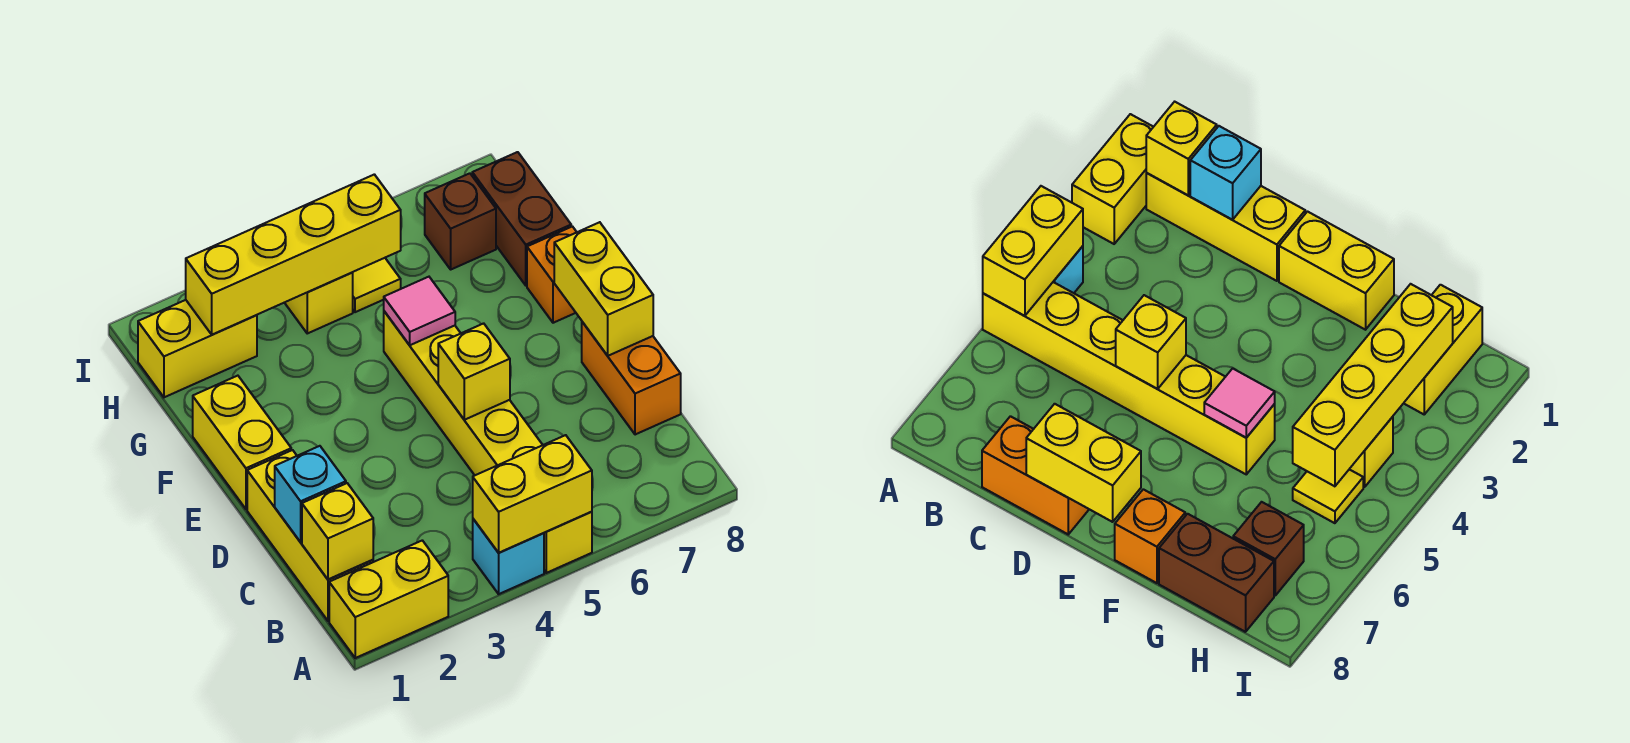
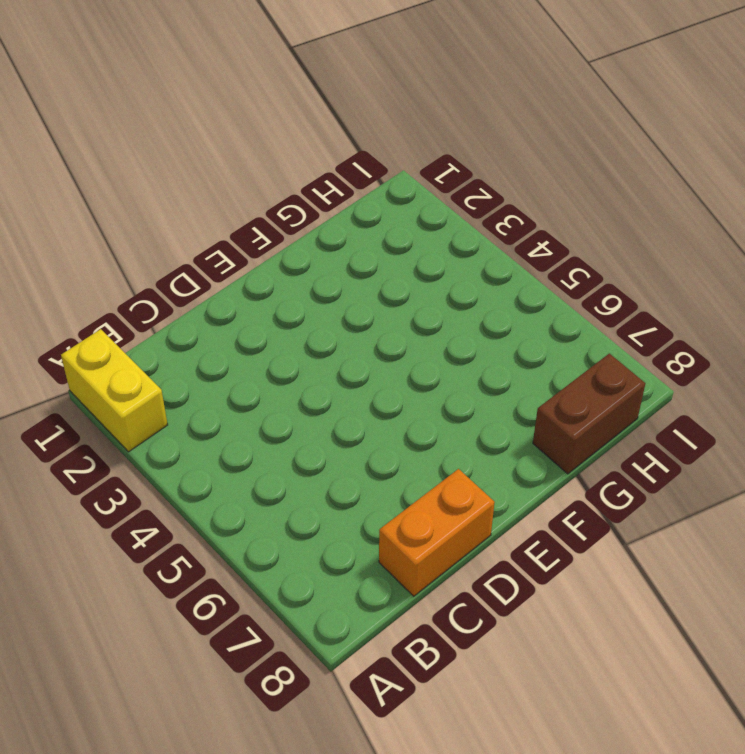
none -> cyan brick A4 level 1
none -> yellow brick A5:F5 level 1
none -> yellow brick B1:D1 level 1

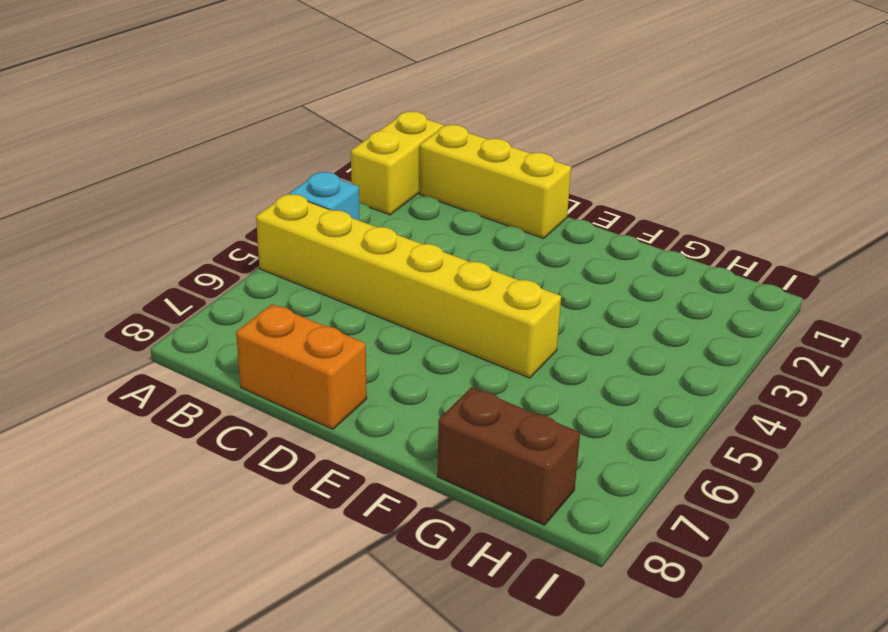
none -> yellow brick E1:F1 level 1
none -> orange brick F8 level 1
none -> yellow brick H1:H2 level 1

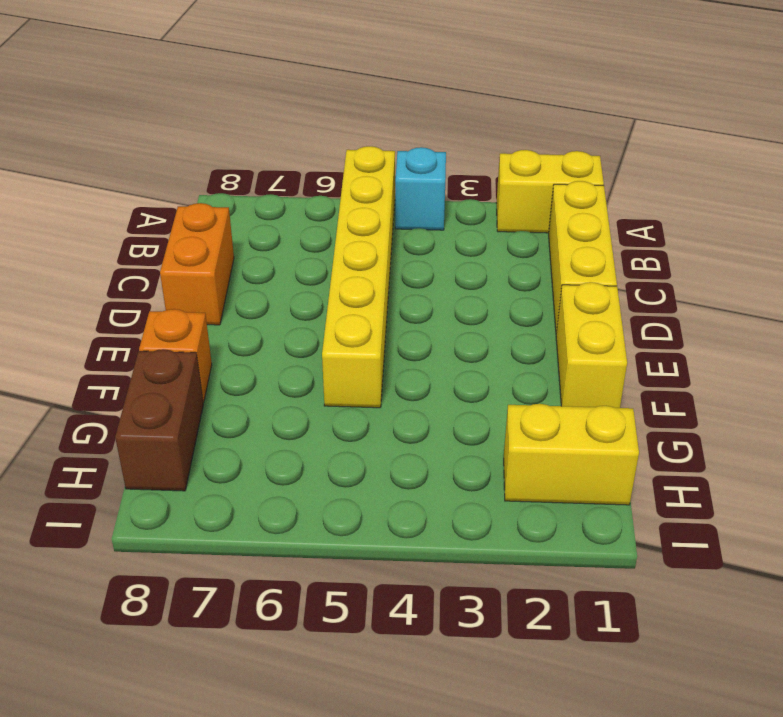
none -> yellow brick H4 level 1
none -> yellow tile H5 level 1
none -> brown brick H7 level 1

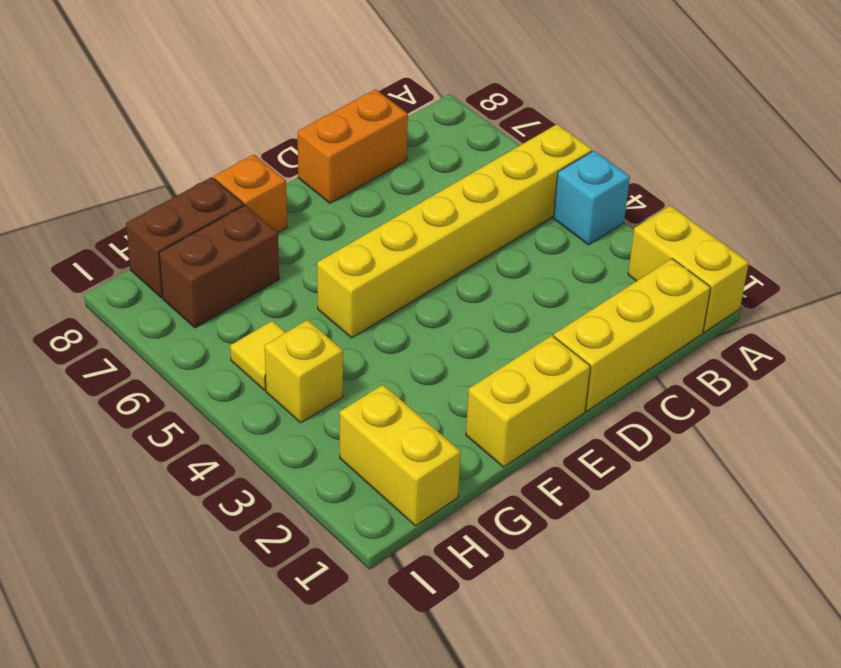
brown brick G7:H7 level 1 -> brown brick H7 level 1
none -> yellow brick A4:A5 level 2
none -> yellow brick B1 level 2
none -> cyan brick C1 level 2

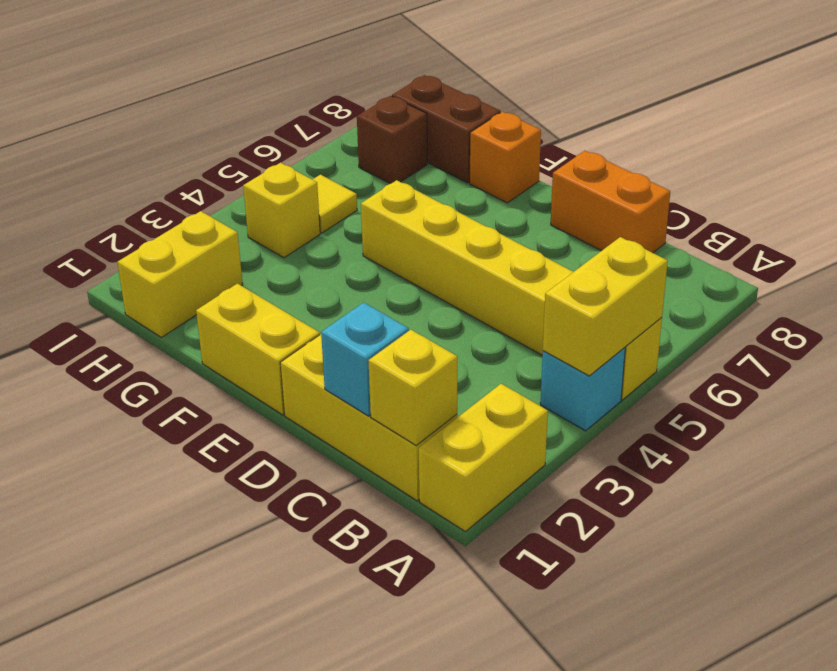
none -> yellow brick D5 level 2
none -> yellow brick D8:E8 level 2
none -> pink tile F5 level 2

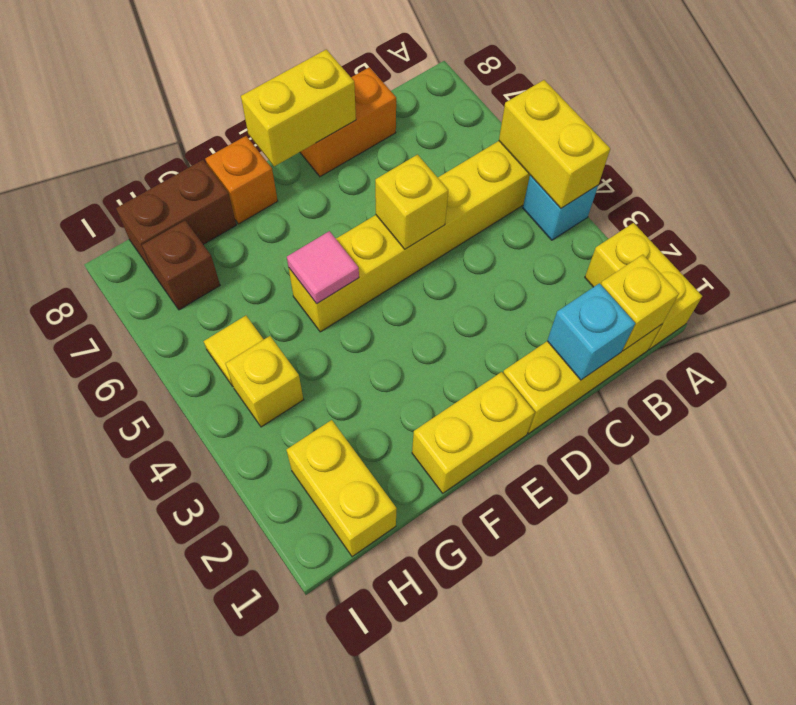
none -> yellow brick H2:H5 level 2

